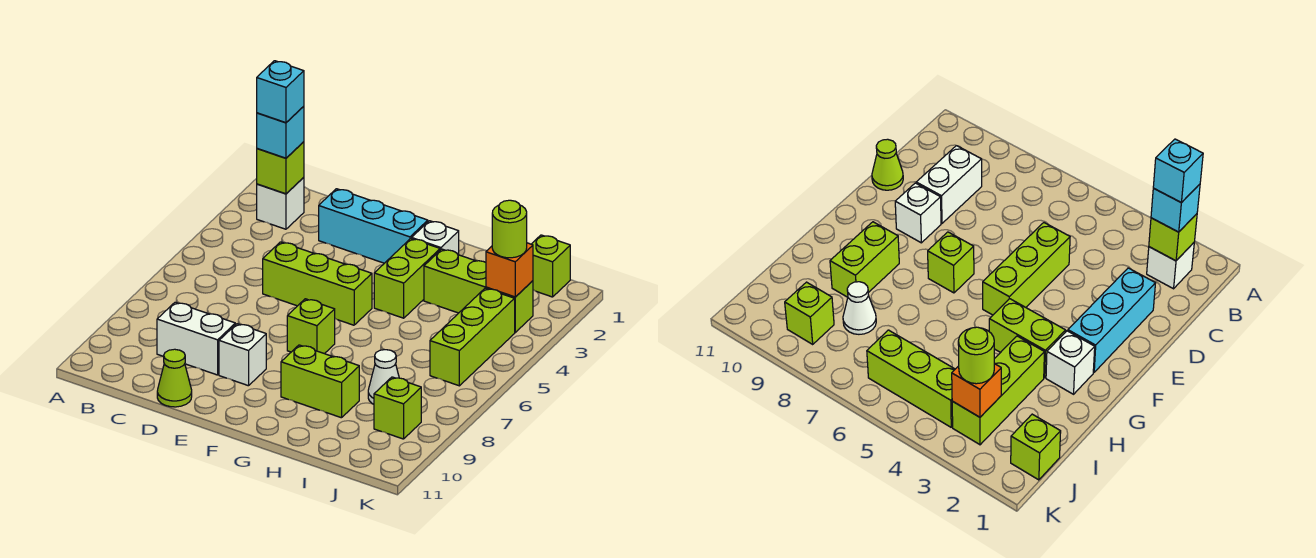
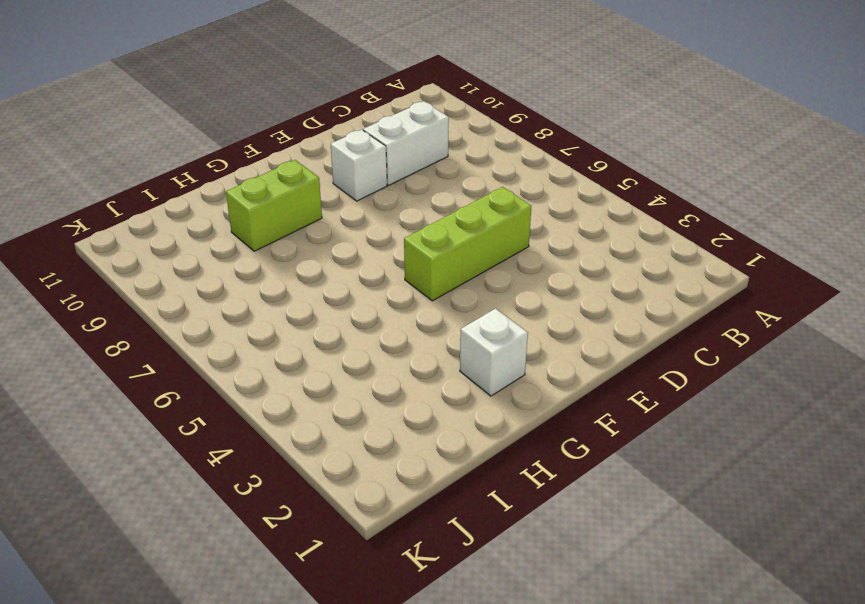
none -> white brick B2 level 1
none -> cyan brick D2:F2 level 1
none -> lime cone D11 level 1

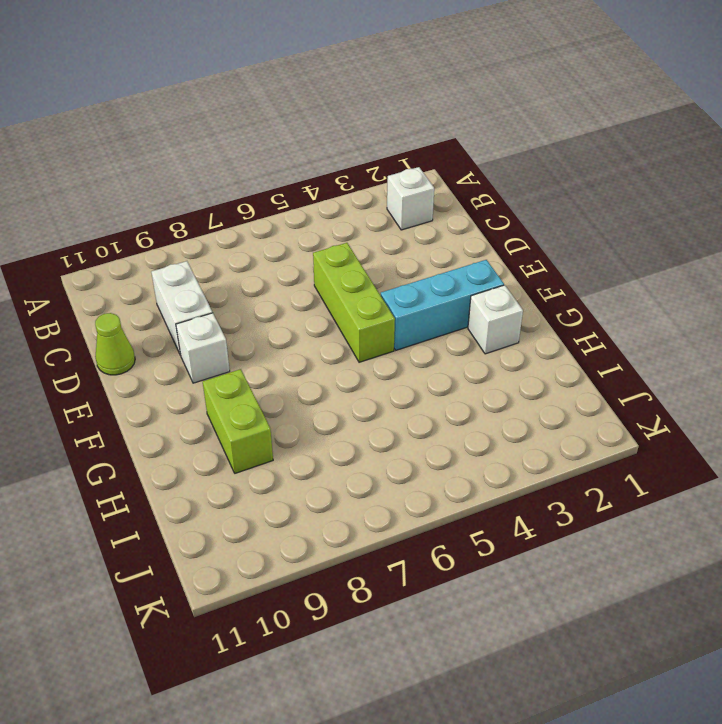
cyan brick F2:F4 level 1 -> cyan brick D2:F2 level 1
none -> lime brick F7 level 1
none -> lime brick G3:G4 level 1
none -> lime brick H3:J3 level 1

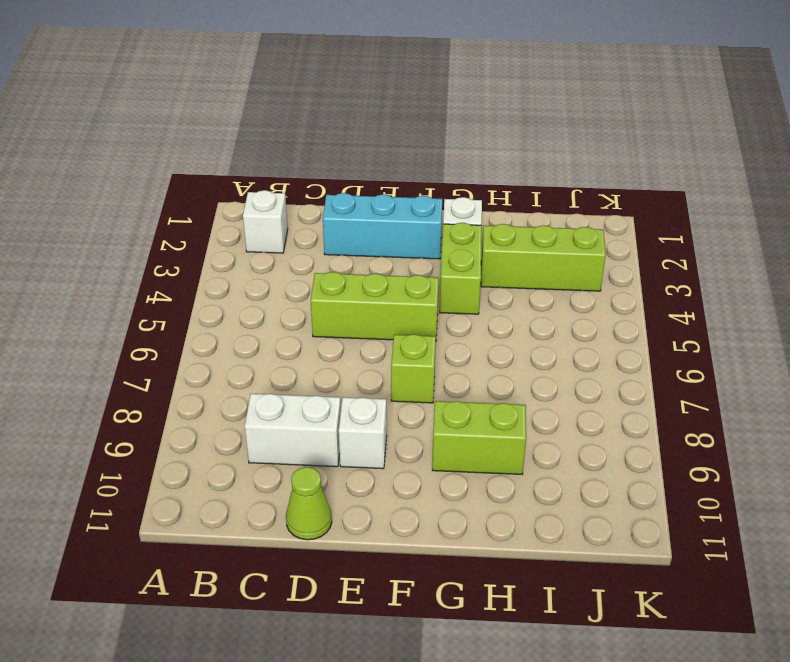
none -> white cone I8 level 1
none -> lime brick J1 level 1
none -> lime brick J4:J6 level 1

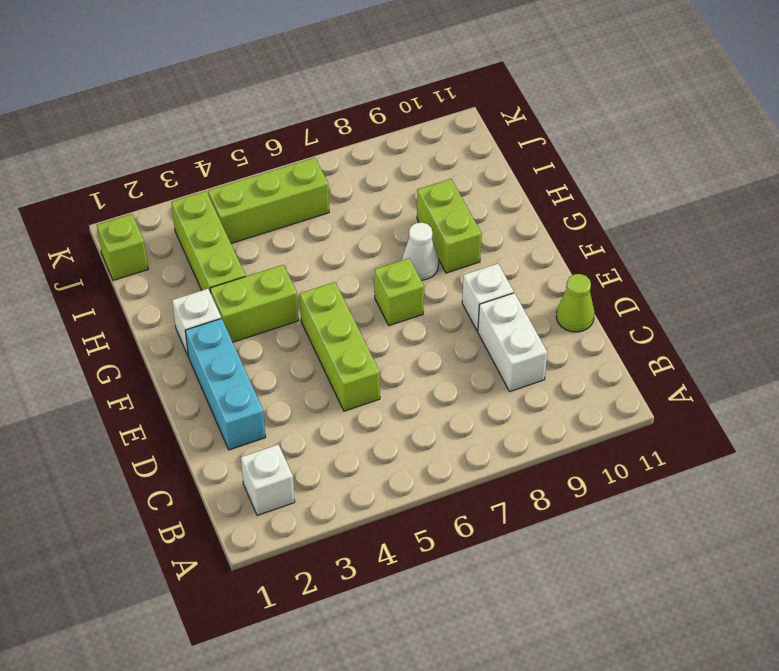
white cone G8 level 1 -> white cone I8 level 1
none -> lime brick J9 level 1
none -> lime brick B2 level 2
none -> orange brick J3 level 2

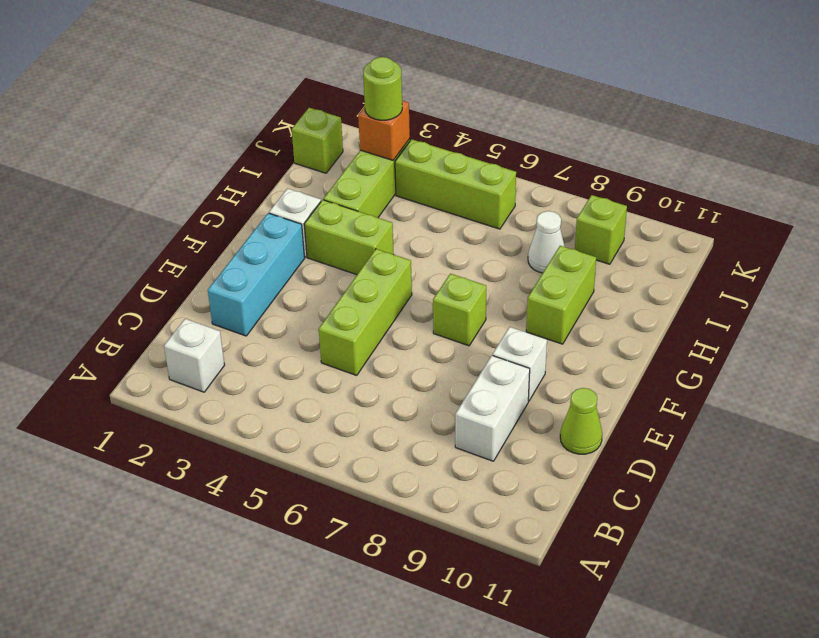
none -> lime brick B2 level 2
none -> cyan brick B2 level 3
none -> cyan brick B2 level 4

